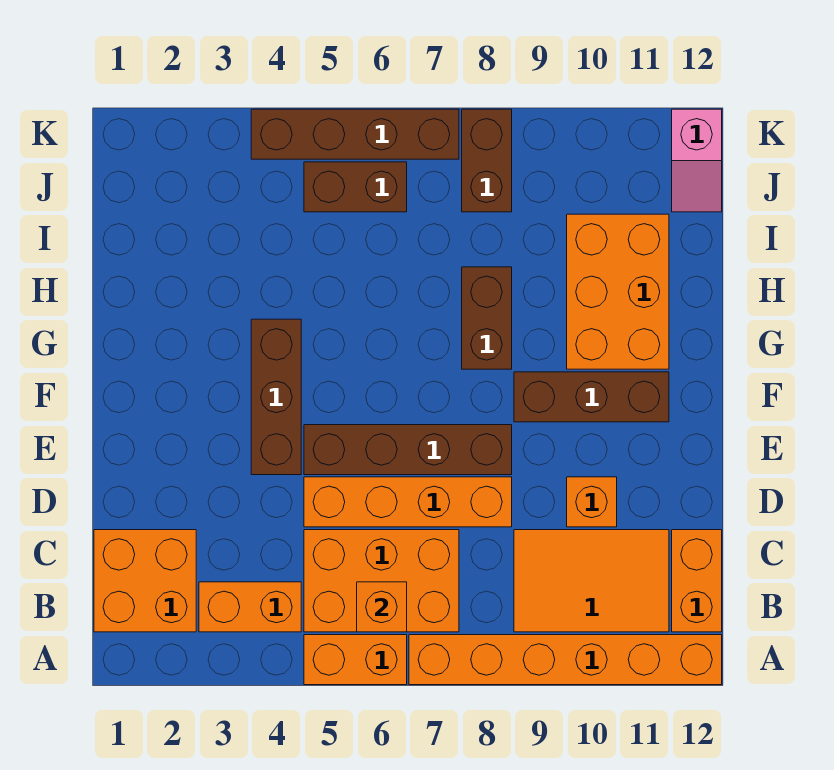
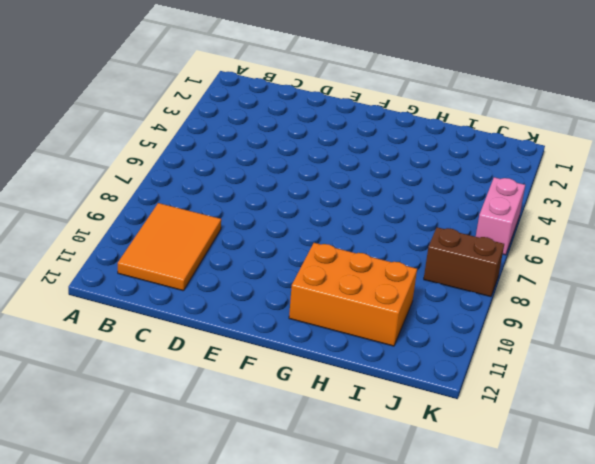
pink brick K5:K6 level 1 -> brown brick K4:K7 level 1
none -> orange brick A5:A6 level 1
none -> orange brick A7:A12 level 1
none -> orange brick B1:C2 level 1

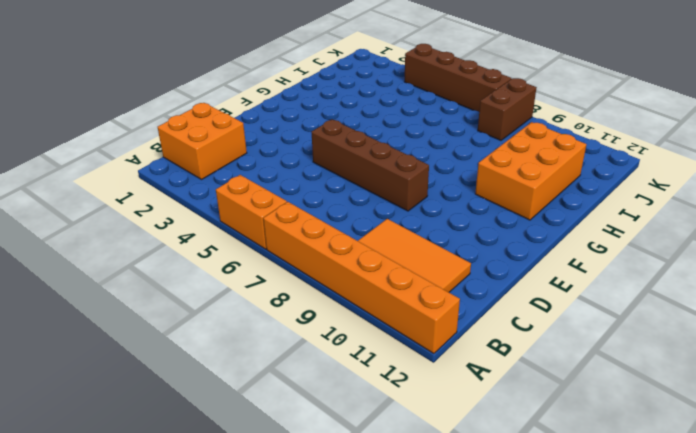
none -> orange brick B3:B4 level 1
none -> orange brick B5:C7 level 1
none -> orange brick B12:C12 level 1

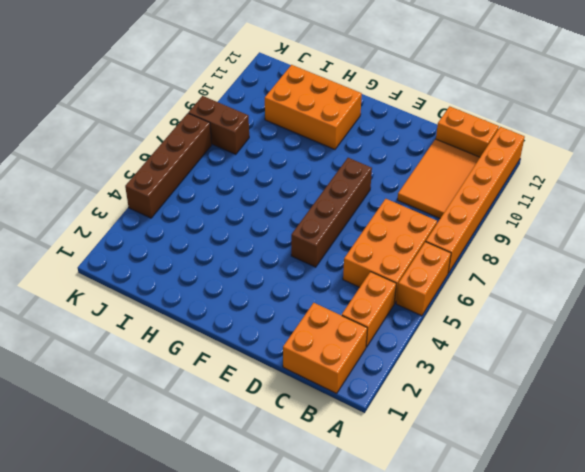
none -> orange brick D5:D8 level 1
none -> orange brick D10 level 1
none -> brown brick E4:G4 level 1

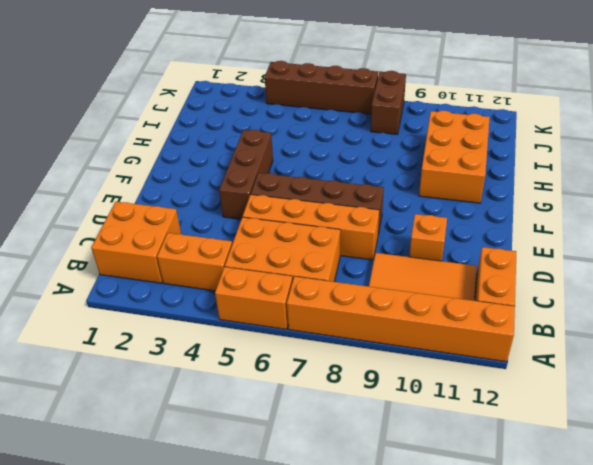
none -> brown brick F9:F11 level 1
none -> brown brick G8:H8 level 1
none -> brown brick J5:J6 level 1

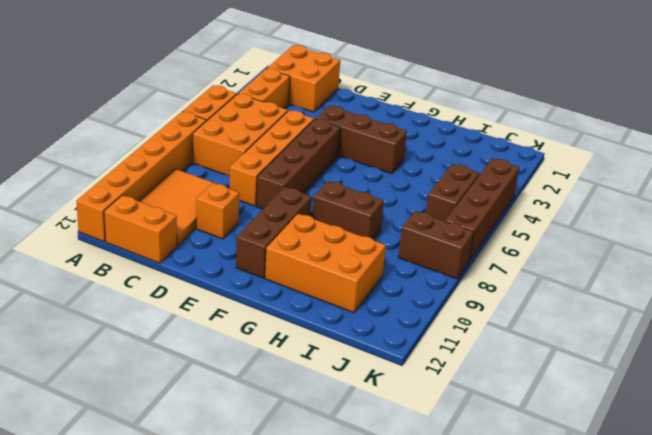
none -> pink slope J12:K12 level 1 top K
none -> orange brick B6 level 2

